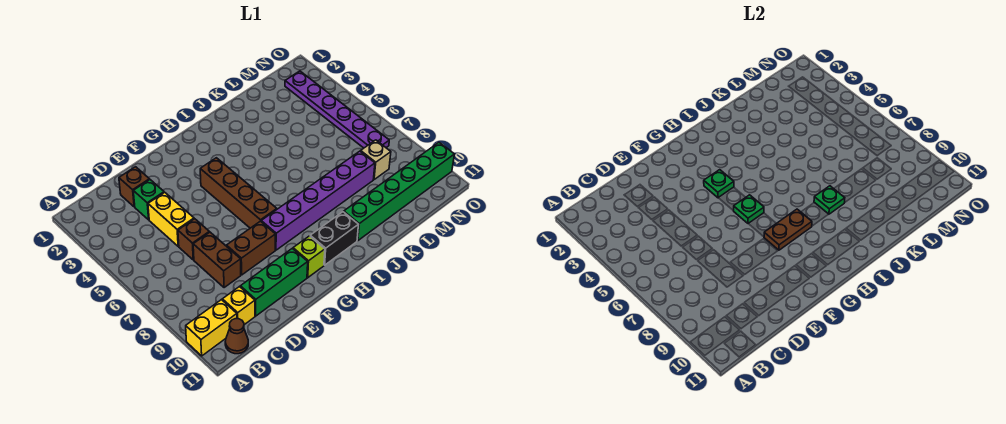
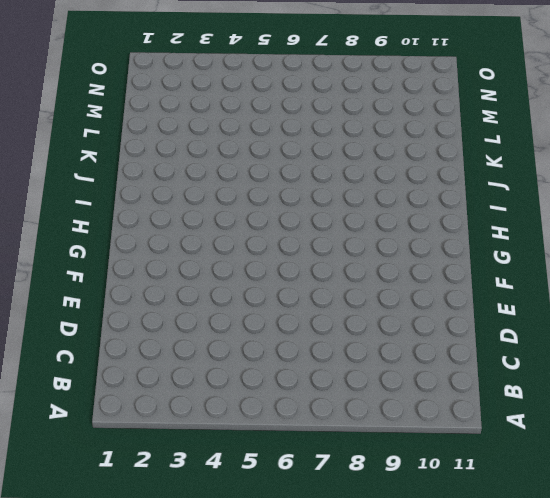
none -> yellow brick A10:B10 level 1
none -> brown cone B11 level 1
none -> yellow brick C10 level 1

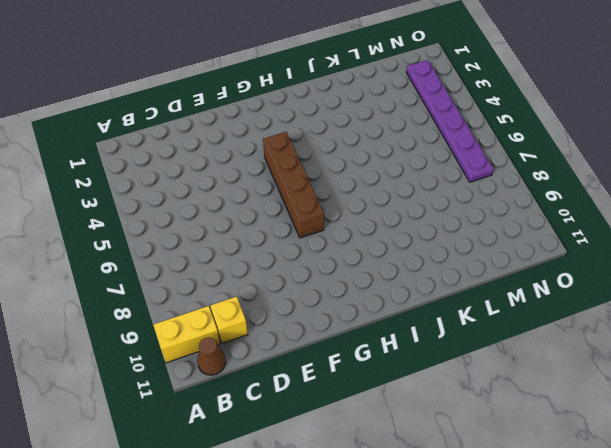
none -> brown brick D2 level 1
none -> green brick D3 level 1
none -> yellow brick D4:D5 level 1

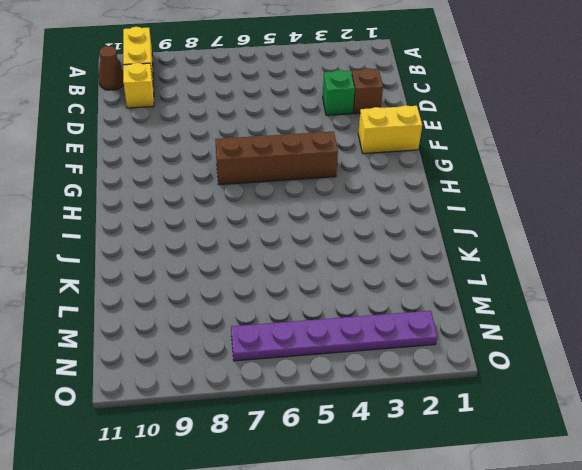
yellow brick F1:F2 level 1 -> yellow brick D4:D5 level 1
none -> brown brick D6 level 1
none -> brown brick D7:D8 level 1
none -> green brick D10:F10 level 1

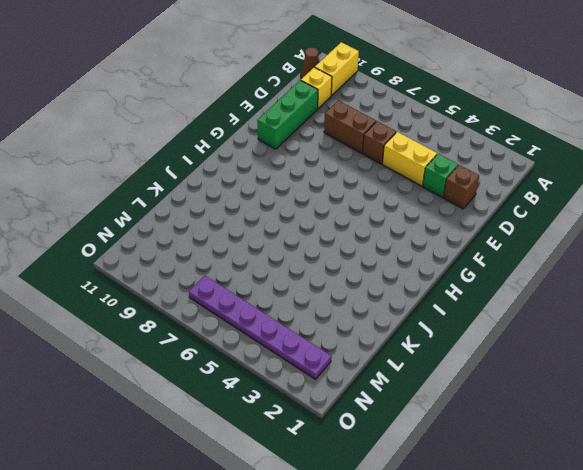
none -> brown brick E8:F8 level 1
none -> brown brick G4:G7 level 1
none -> purple brick G8:L8 level 1

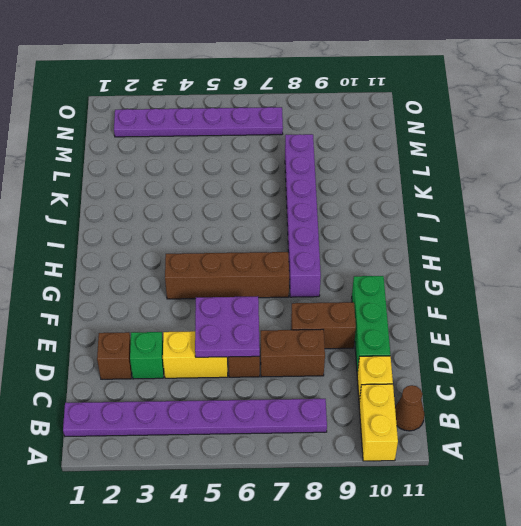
purple plate B1:B8 level 1 -> none
purple plate D5:E6 level 2 -> none
brown brick E8:E9 level 1 -> brown brick E8:F8 level 1
none -> lime brick G10 level 1
none -> black brick H10:I10 level 1
none -> green brick J10:O10 level 1

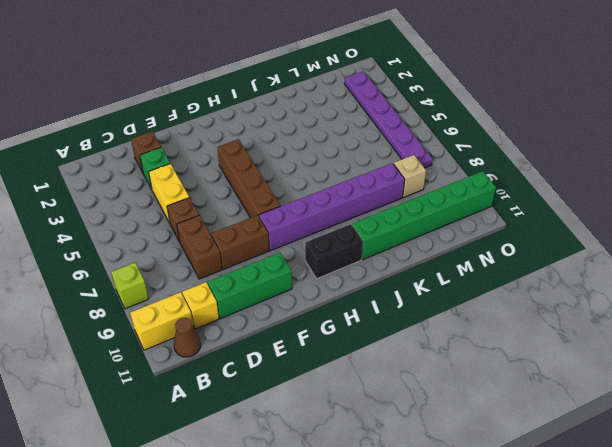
lime brick A8 level 1 -> lime brick G10 level 1
none -> green plate G4 level 2
none -> green plate G6 level 2
none -> brown plate G8:H8 level 2

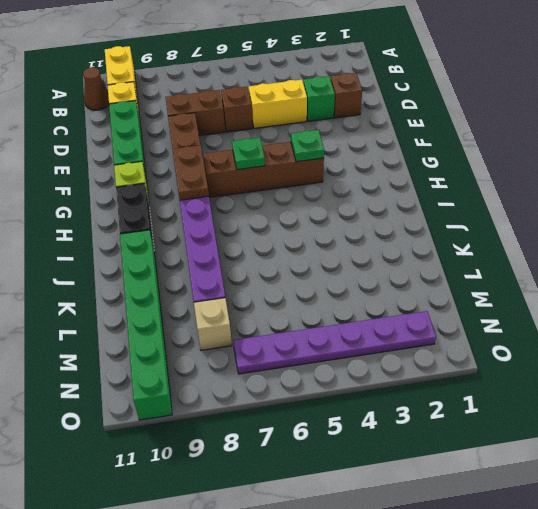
none -> green plate J8 level 2

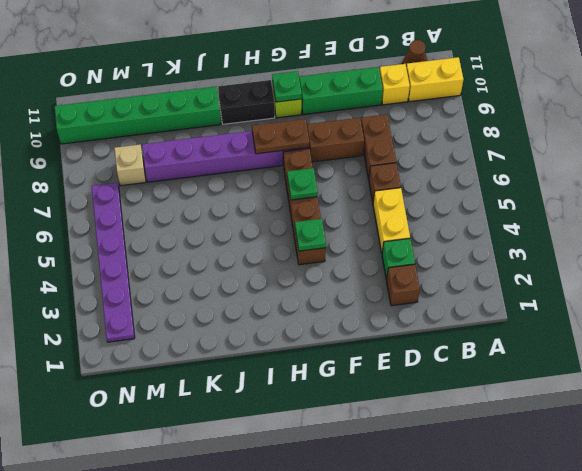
green plate G10 level 2 -> green plate J8 level 2

